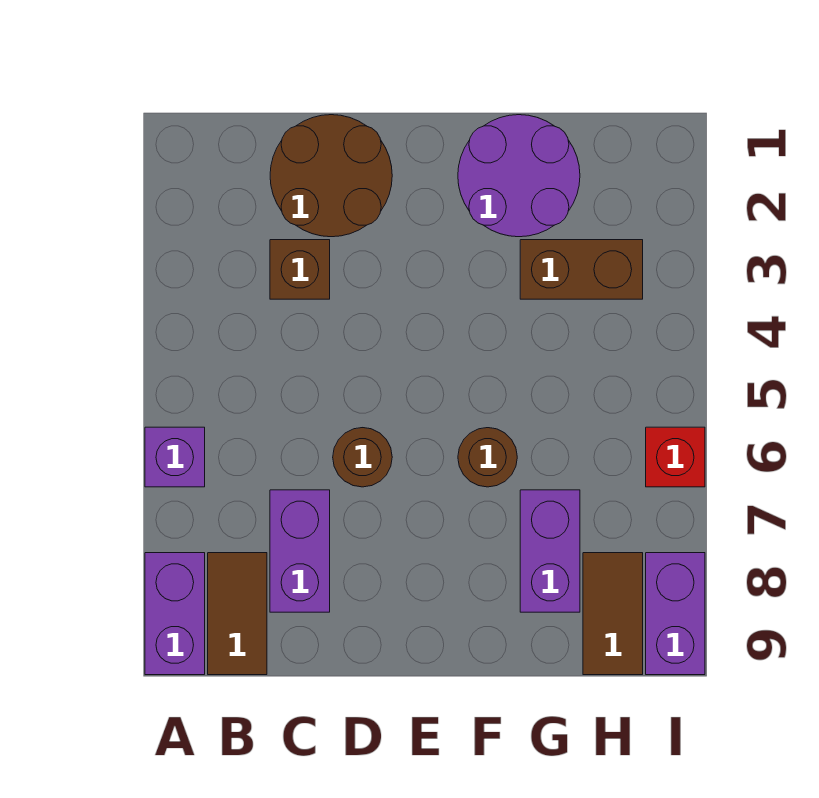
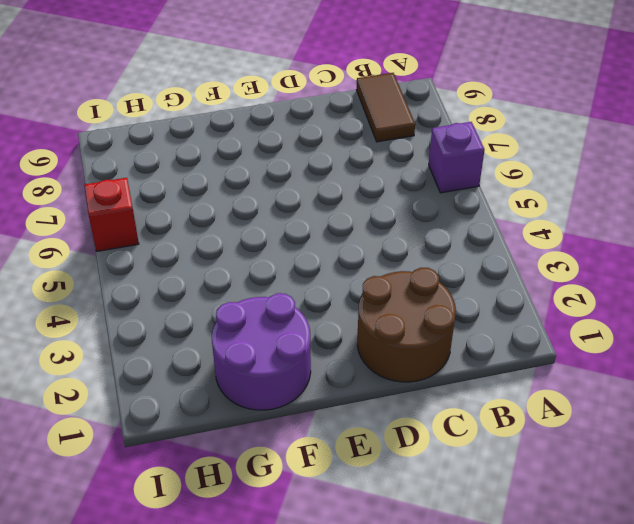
none -> purple brick A8:A9 level 1
none -> brown brick C3 level 1
none -> purple brick C7:C8 level 1

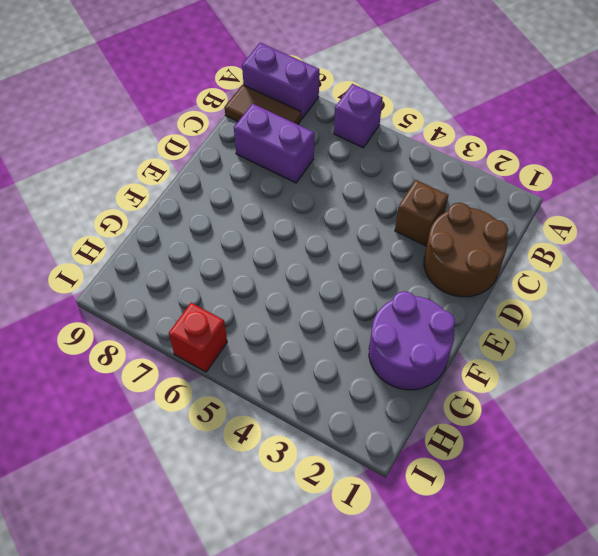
none -> brown round brick D6 level 1
none -> brown round brick F6 level 1
none -> brown brick G3:H3 level 1

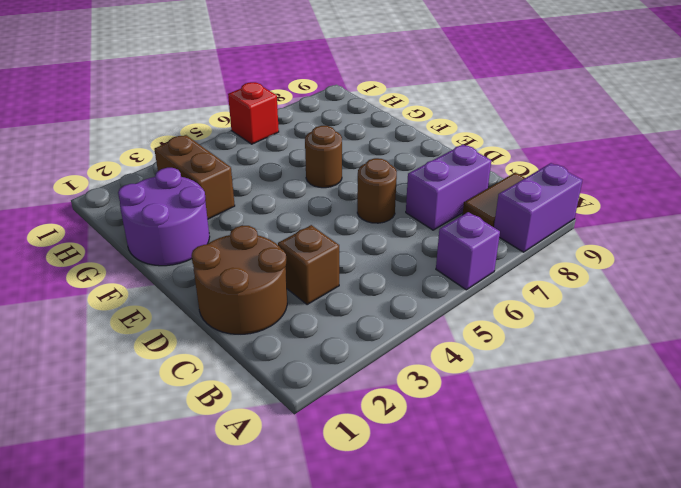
none -> purple brick G7:G8 level 1
none -> brown tile H8:H9 level 1
none -> purple brick I8:I9 level 1

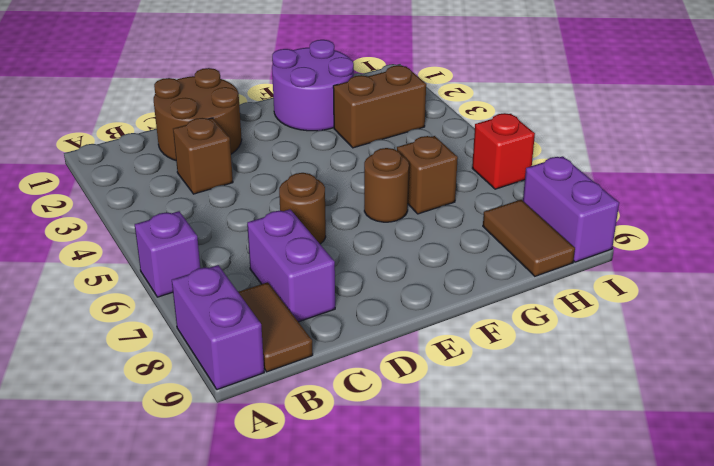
brown brick G6 level 1 -> none
none -> purple brick G7:G8 level 1

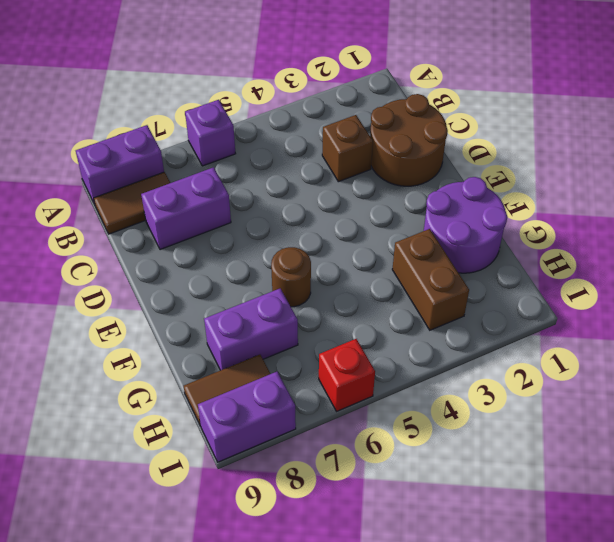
none -> brown round brick D6 level 1

